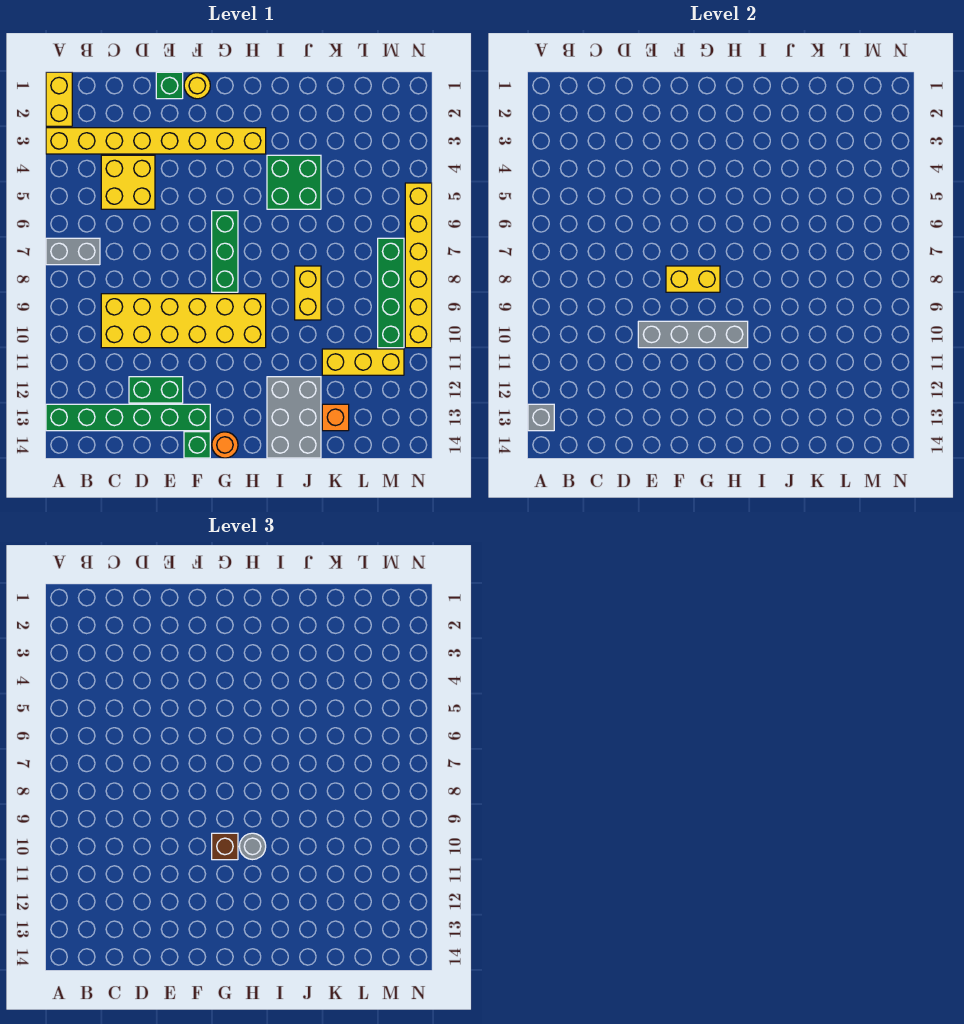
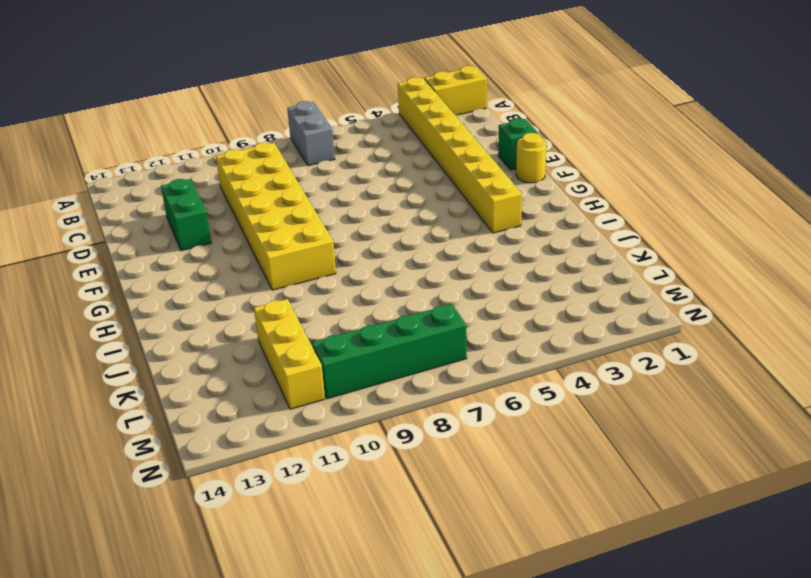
none -> green brick A13:F13 level 1
none -> yellow brick C4:D5 level 1
none -> green brick F14 level 1

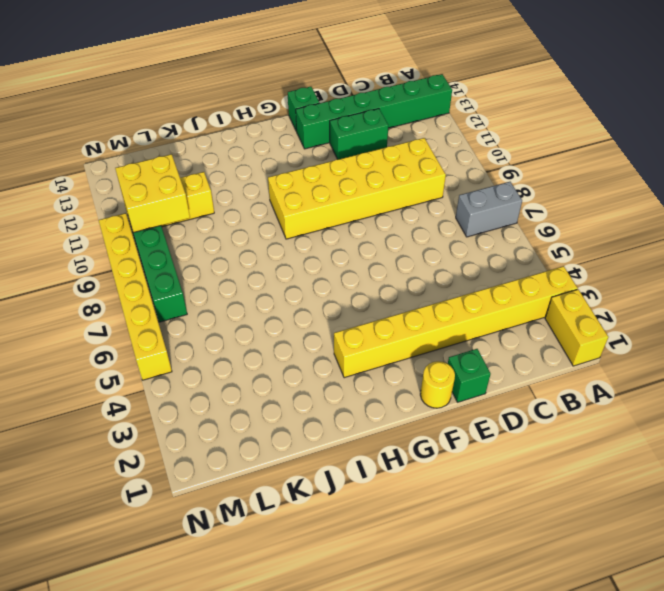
yellow brick L10:M11 level 2 -> yellow brick C4:D5 level 1
none -> green brick G6:G8 level 1
none -> orange round brick G14 level 1
none -> green brick I4:J5 level 1

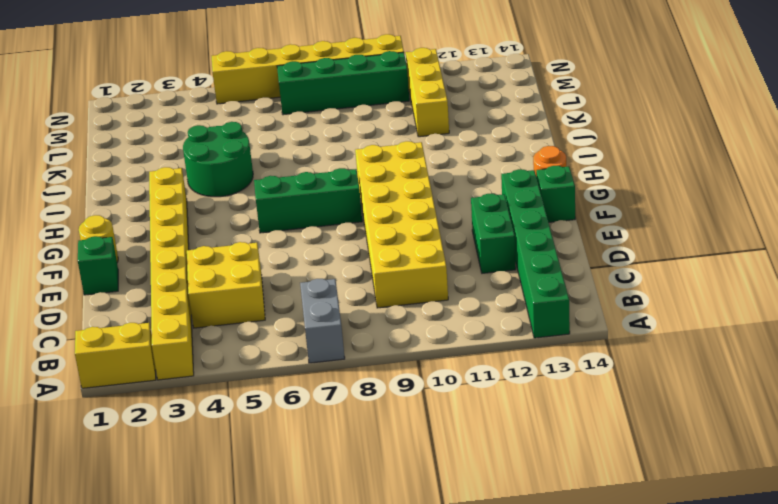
green round brick I4:J5 level 1 -> green brick I4:J5 level 1
none -> grey brick I12:J14 level 1
none -> yellow brick J8:J9 level 1
none -> orange brick K13 level 1

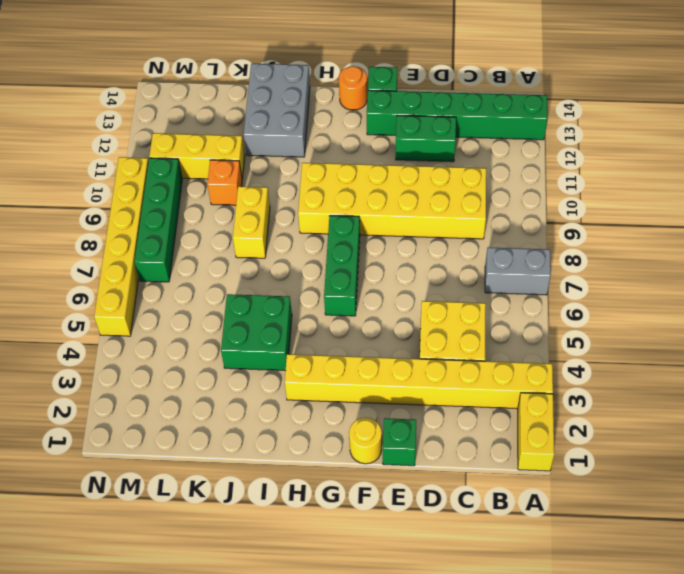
orange brick K10 level 1 -> orange brick K13 level 1
none -> grey brick A13 level 2
none -> grey brick E10:H10 level 2
none -> yellow brick F8:G8 level 2

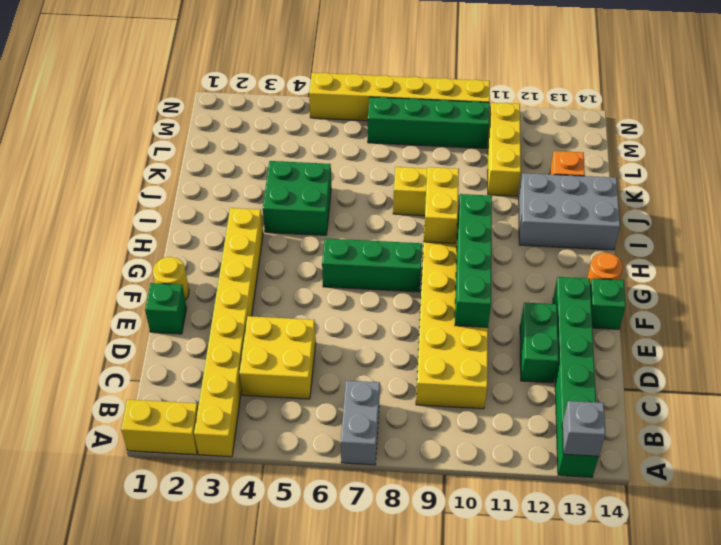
green brick E10:H10 level 2 -> grey brick E10:H10 level 2
yellow brick H9:I9 level 2 -> yellow brick F8:G8 level 2
none -> brown brick G10 level 3
none -> grey round brick H10 level 3

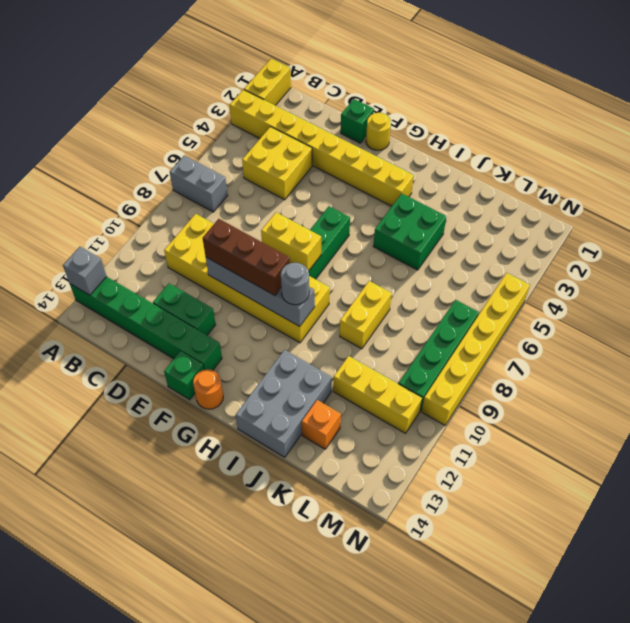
brown brick E10:G10 level 3 -> brown brick G10 level 3

